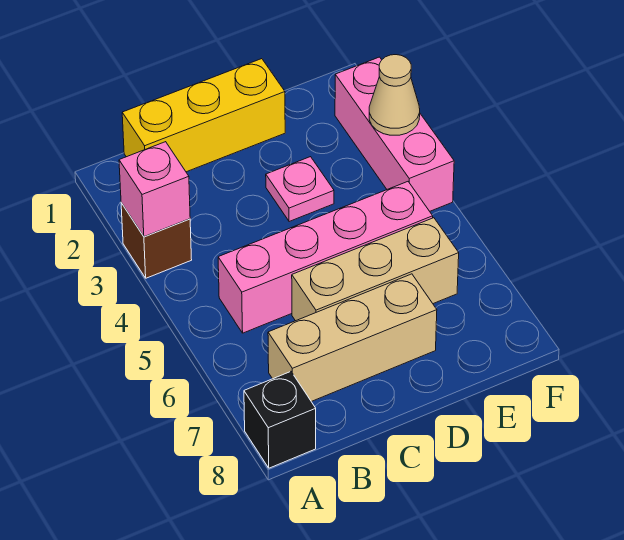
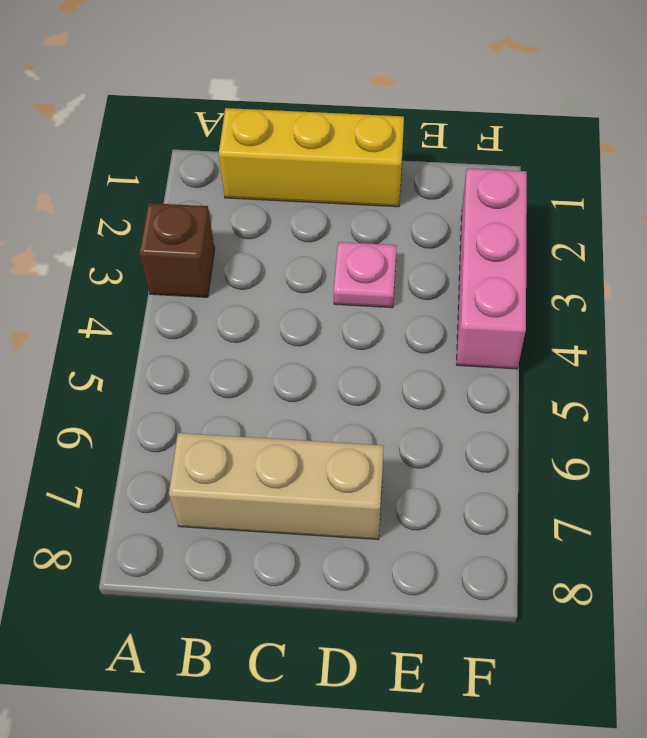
none -> black brick A8 level 1
none -> pink brick B5:E5 level 1

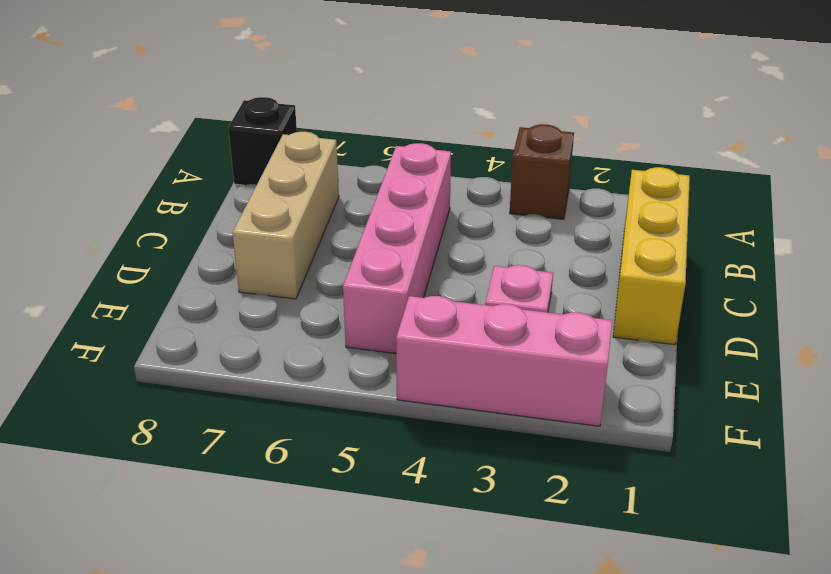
none -> tan brick C6:E6 level 1
none -> pink brick A3 level 2

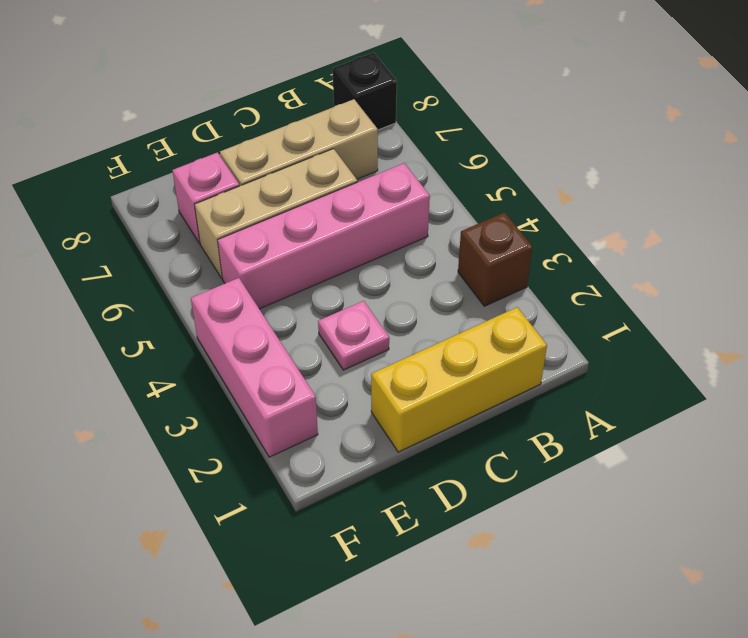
pink brick E7 level 1 -> pink brick A3 level 2
none -> tan cone F3 level 2

